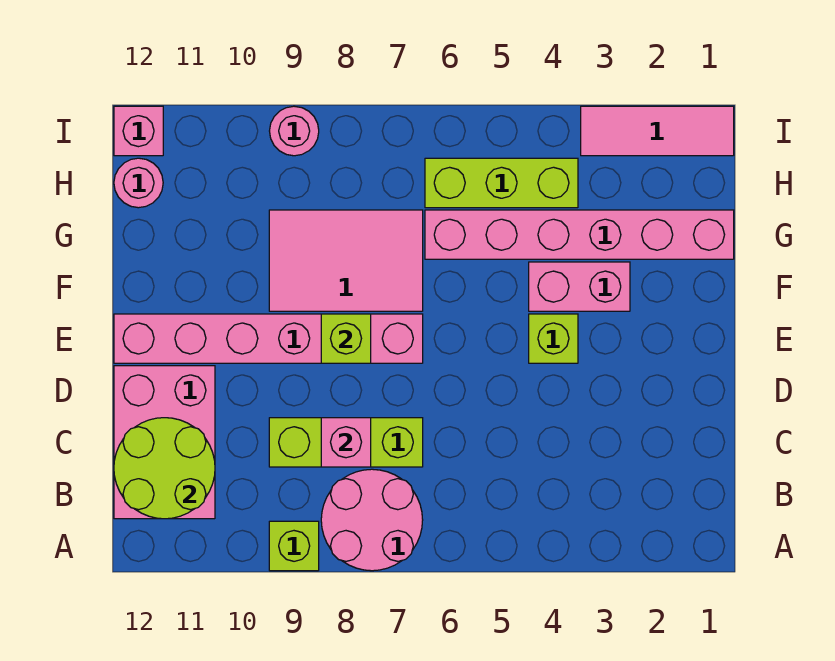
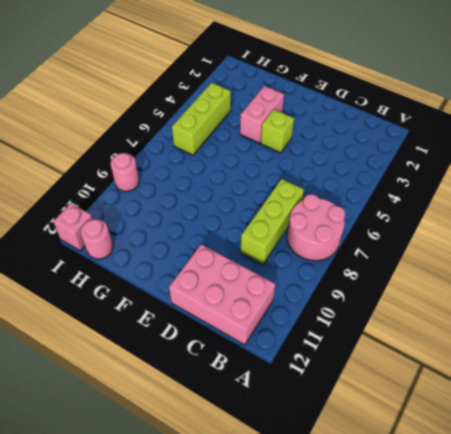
none -> lime brick A9 level 1
none -> pink brick E7:E12 level 1
none -> pink tile F7:G9 level 1

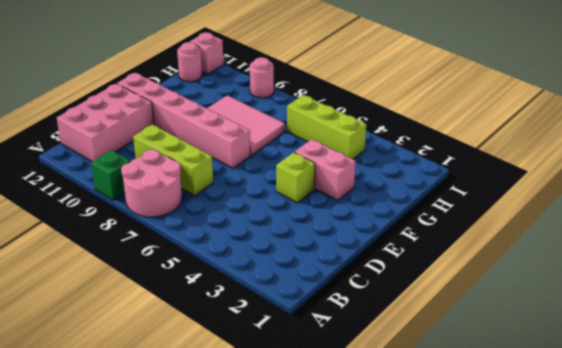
green brick A9 level 1 -> lime brick A9 level 1
none -> pink brick G1:G6 level 1
none -> pink tile I1:I3 level 1
none -> lime round brick B11:C12 level 2

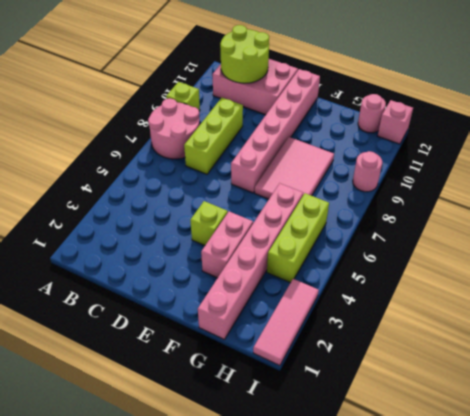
none -> pink brick C8 level 2
none -> lime brick E8 level 2

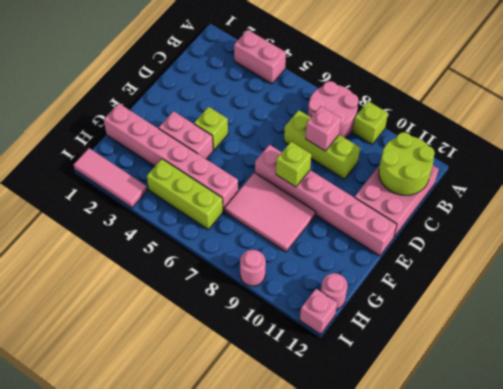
pink brick A3:A4 level 1 -> none

